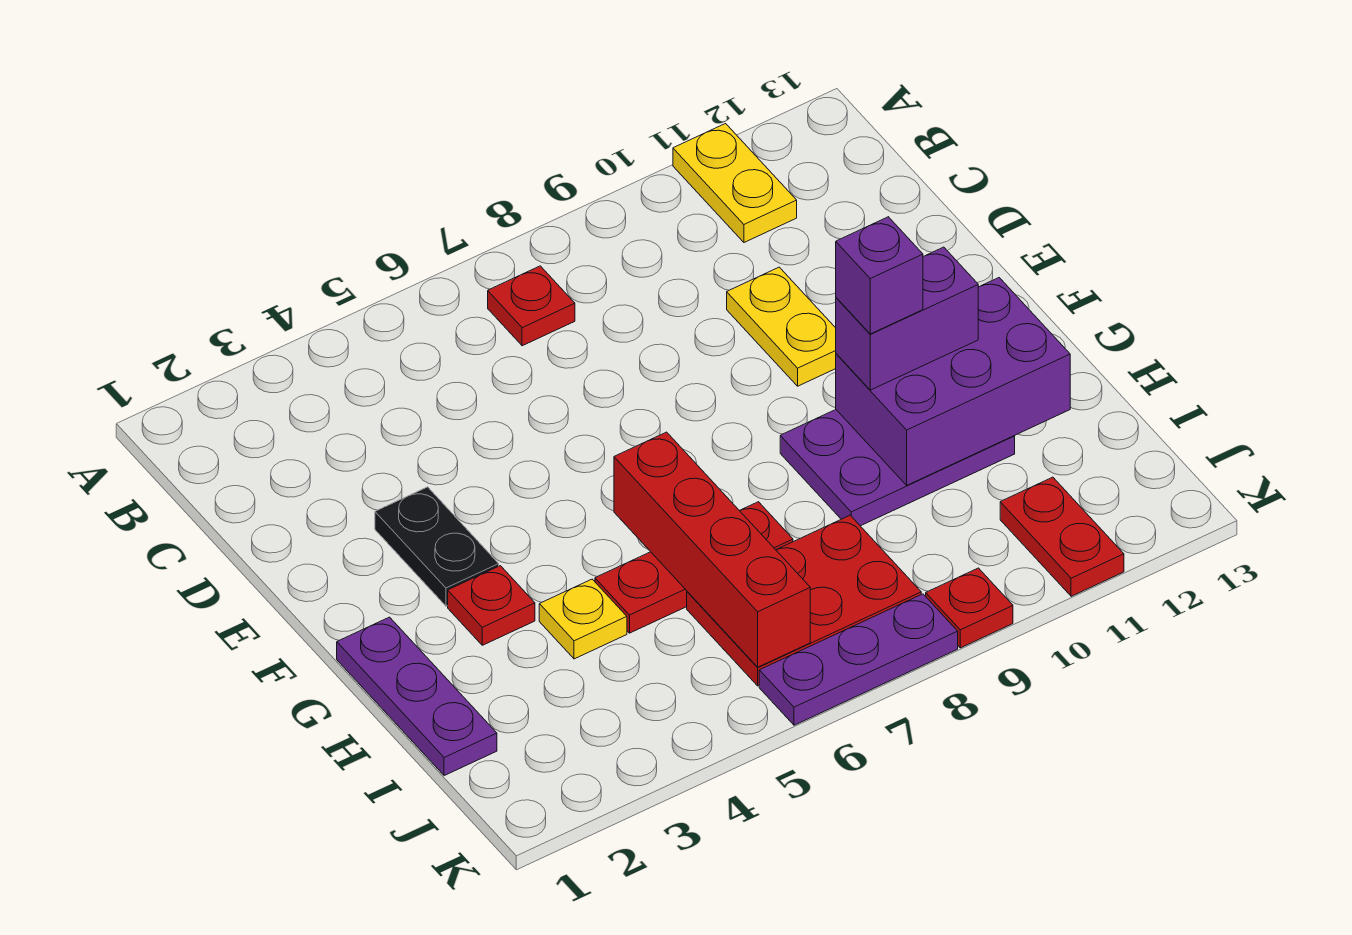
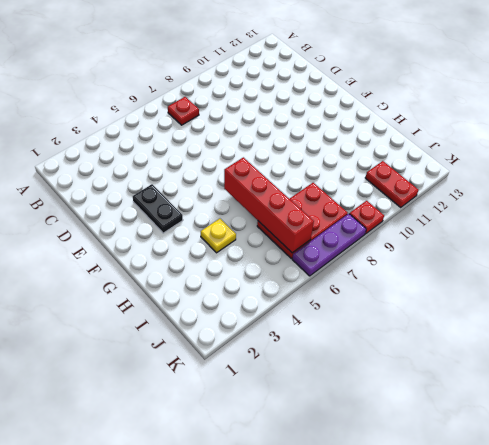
none -> yellow plate A11:B11 level 1
none -> yellow plate D10:E10 level 1
none -> purple plate G1:I1 level 1

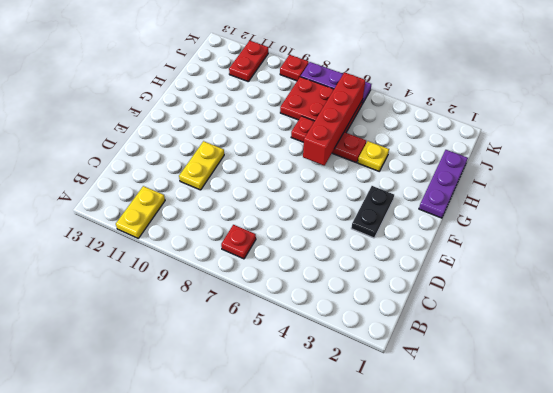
none -> red plate G3 level 1
none -> purple plate G9:H11 level 1
none -> purple brick G10:H12 level 2

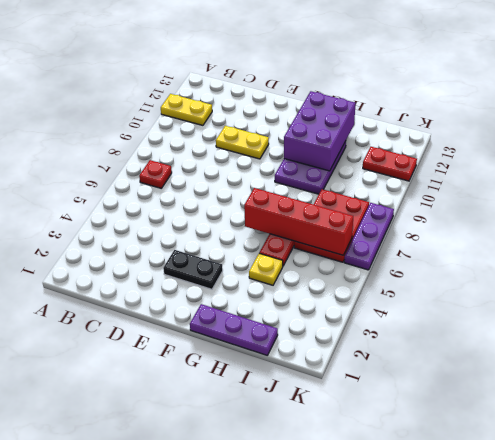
none -> red plate G3 level 1
none -> red plate K9 level 1
none -> purple brick G10:G11 level 3

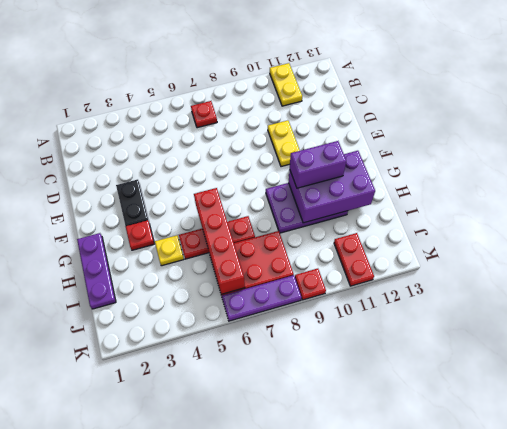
none -> purple brick G10 level 4

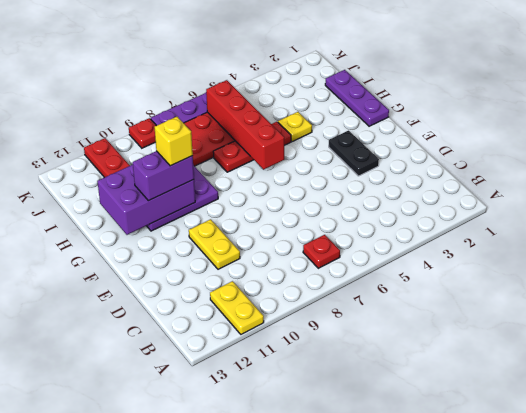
yellow brick G10 level 4 -> purple brick G10 level 4
none -> red plate G3 level 1

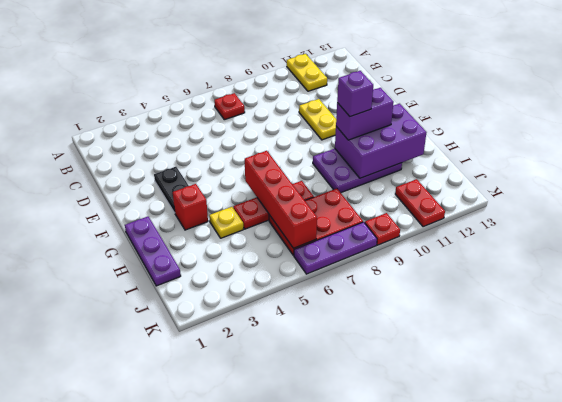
red brick G3 level 1 -> red plate G3 level 1

